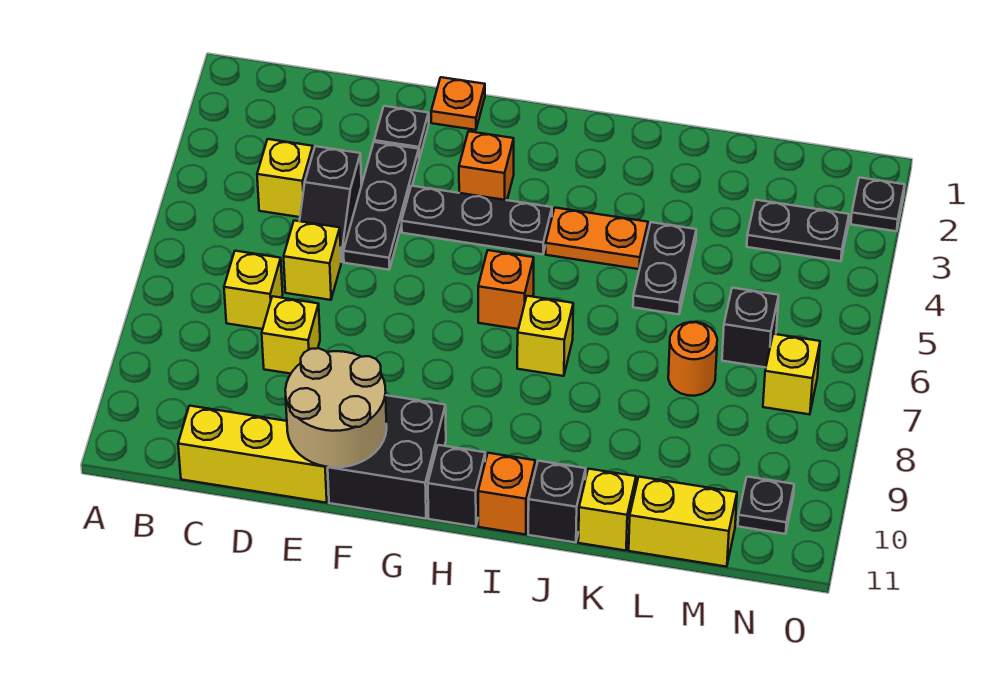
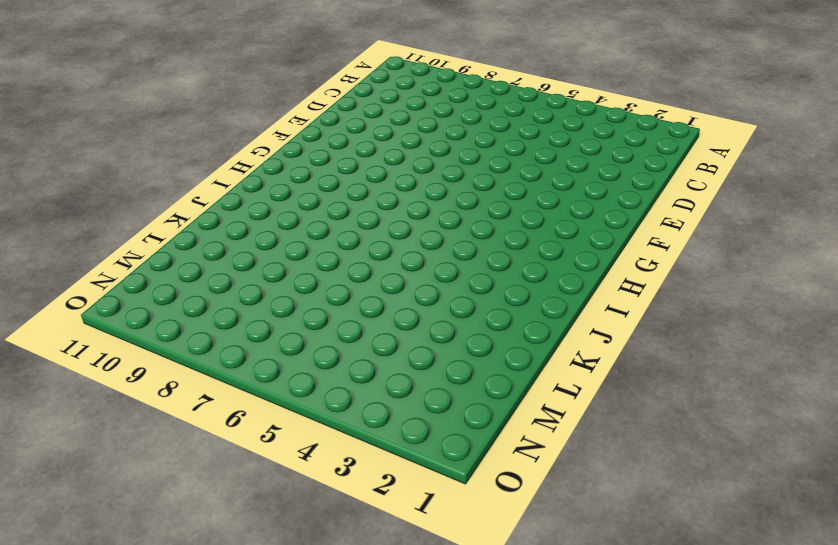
none -> yellow brick C4 level 1
none -> yellow brick C7 level 1
none -> yellow brick C11:E11 level 1

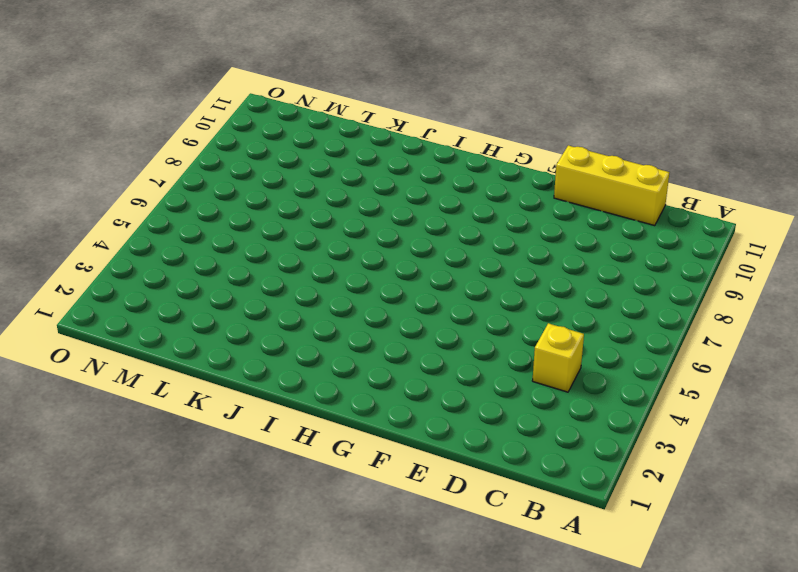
none -> yellow brick C7 level 1
none -> black slope D4:D5 level 1 top 4
none -> yellow brick D6 level 1

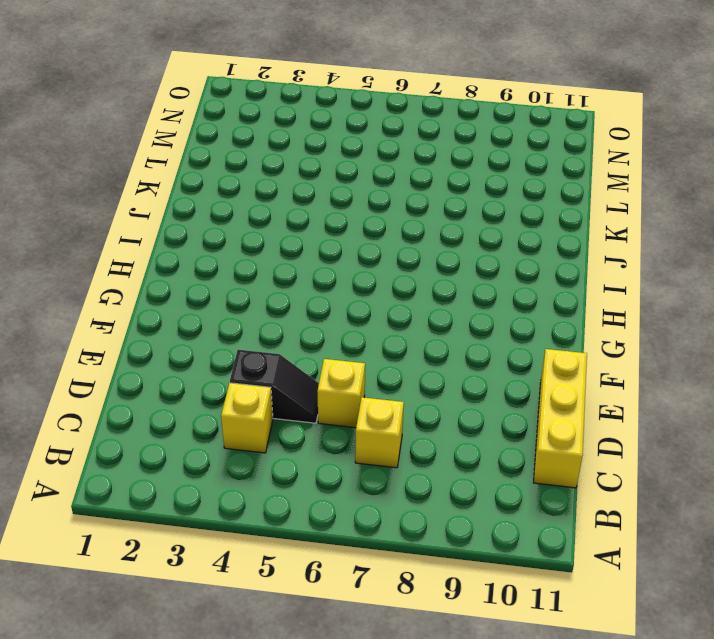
none -> yellow brick D8 level 1
none -> black plate E2 level 1
none -> black plate E3:E5 level 1

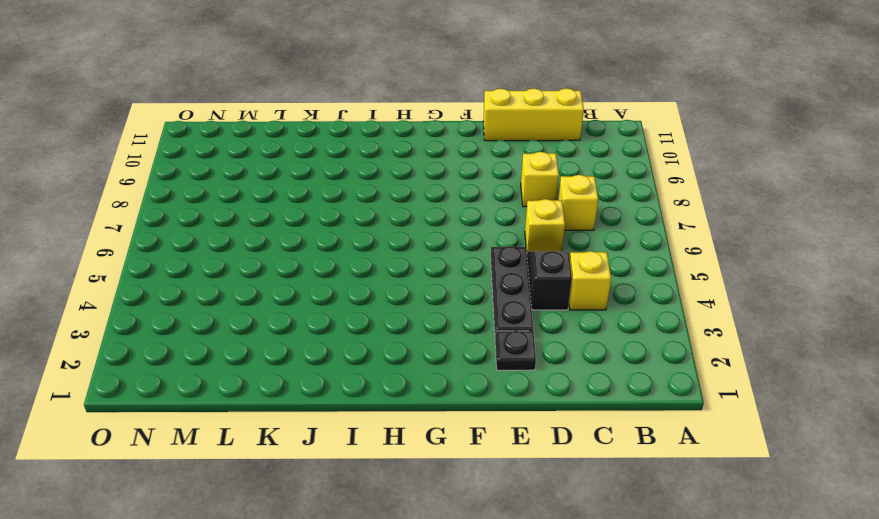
none -> orange plate F1 level 1
none -> black plate F4:H4 level 1
none -> black brick F10:G11 level 1

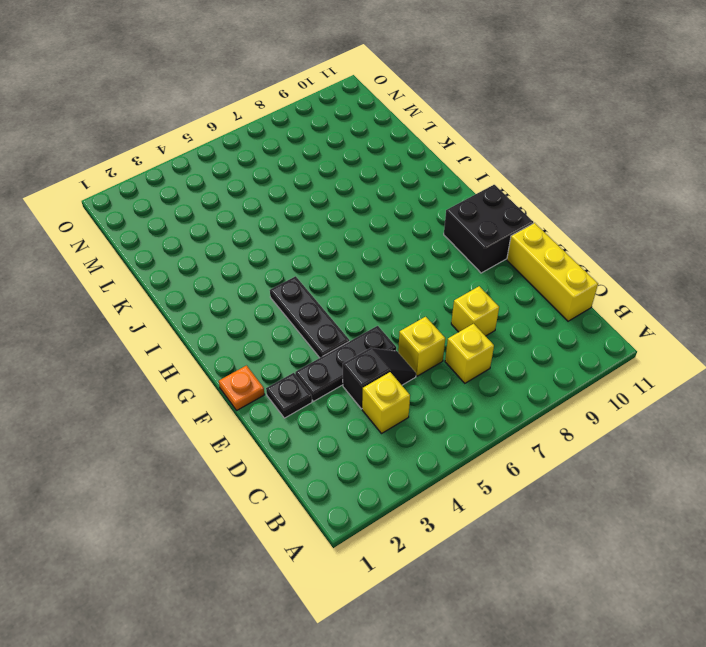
none -> orange brick G3 level 1
none -> orange brick H6 level 1
none -> black brick H11 level 1

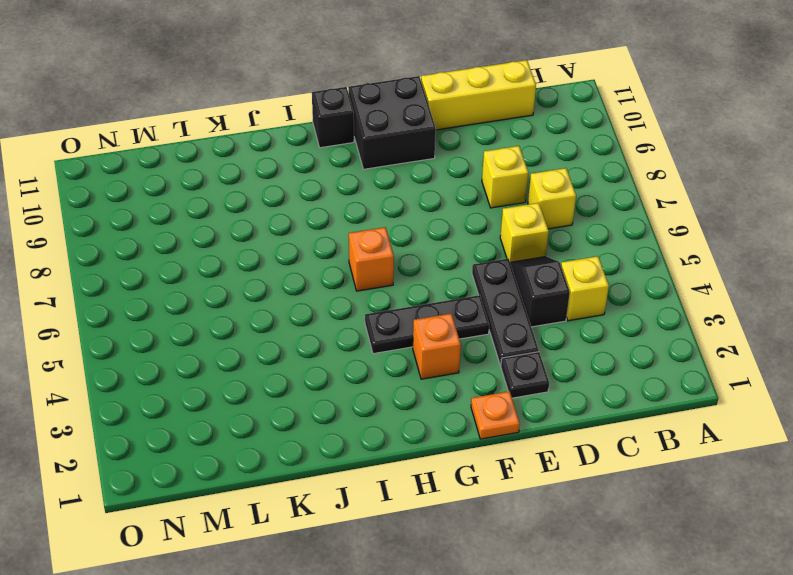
none -> orange plate I4:J4 level 1
none -> yellow brick I7 level 1
none -> orange brick I11 level 1

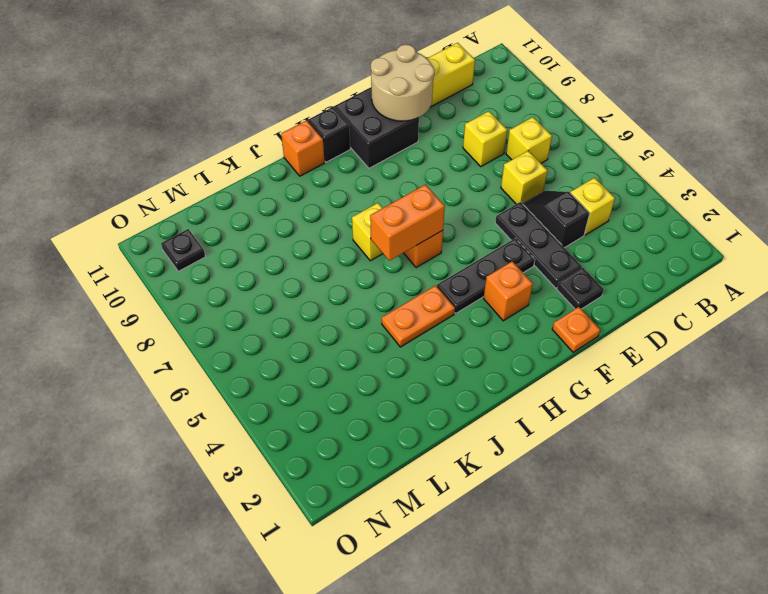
orange brick H6:I6 level 2 -> none
none -> black brick J11 level 1
none -> black plate K4:K5 level 1
none -> yellow brick K11 level 1

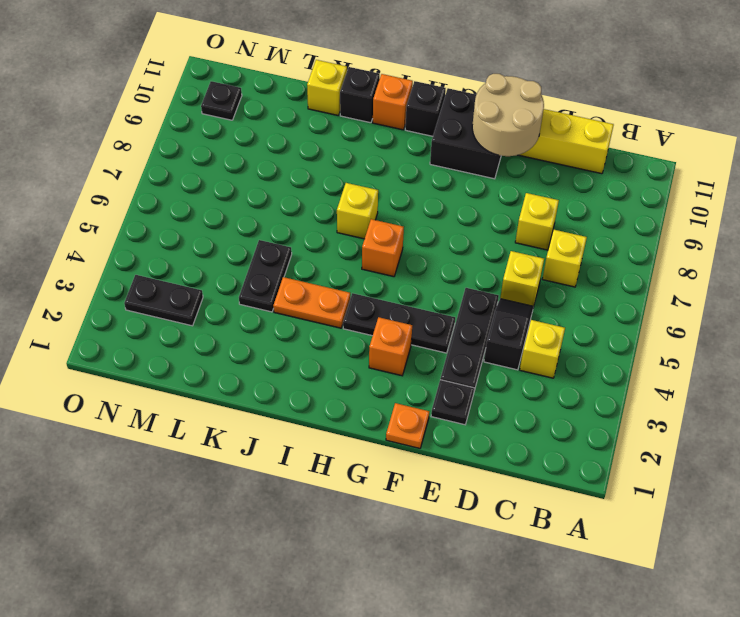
none -> orange round brick L7 level 1
none -> yellow brick L11:M11 level 1
none -> black brick M6 level 1

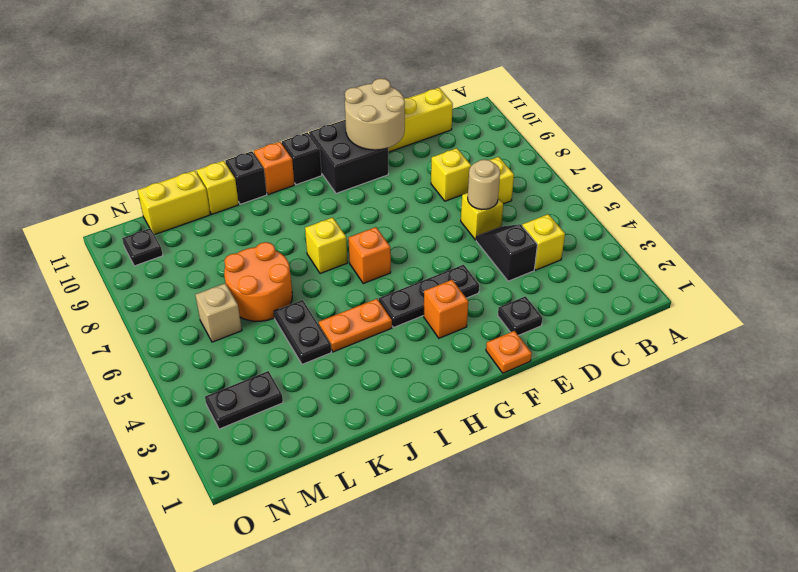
tan round brick D6 level 2 -> none
orange round brick K6:L7 level 1 -> orange round brick L7 level 1
tan brick M6 level 1 -> black brick M6 level 1
none -> black plate E3:E5 level 1
none -> yellow brick N7 level 1
none -> black plate O2 level 1

